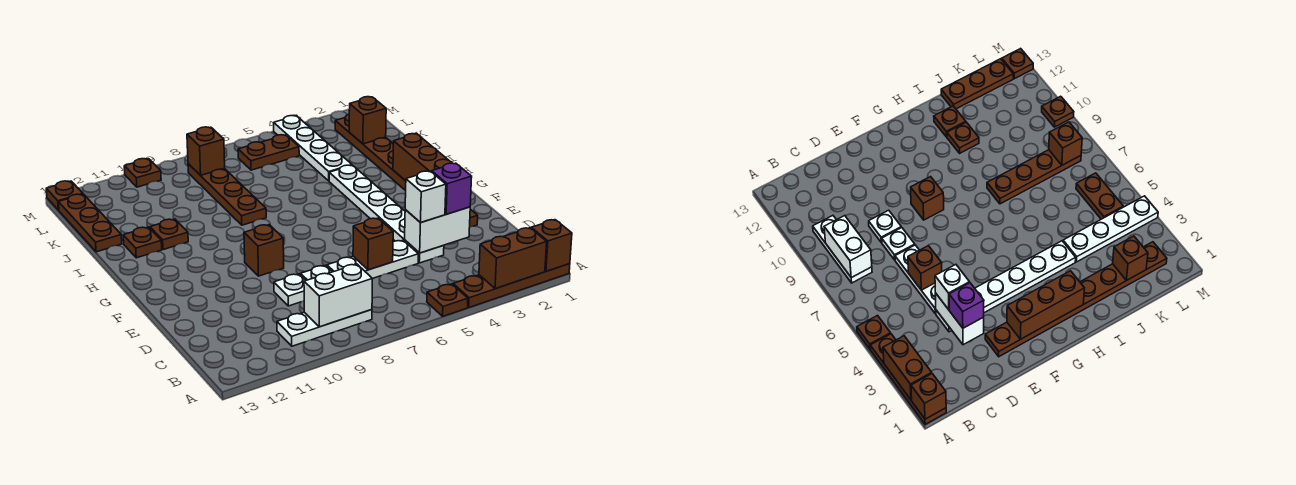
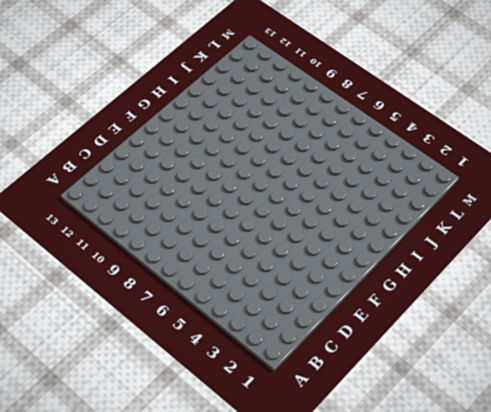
none -> brown plate A1:A4 level 1
none -> brown plate A5 level 1
none -> white plate B8:B10 level 1

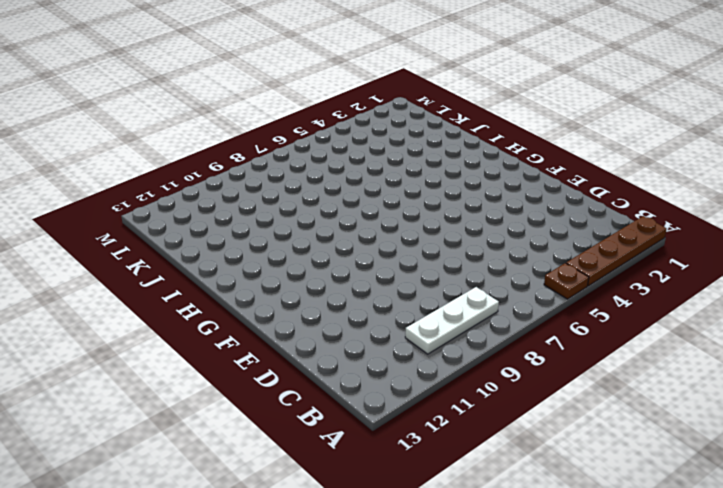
none -> white plate D4:I4 level 1
none -> white plate D5:D7 level 1
none -> white plate D8 level 1

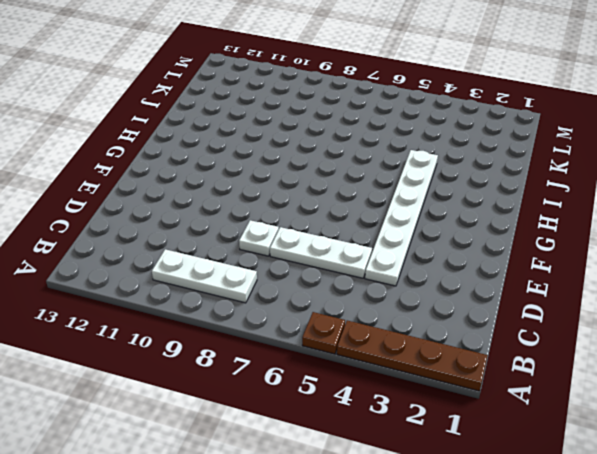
none -> white plate D9 level 1
none -> brown plate E2:L2 level 1
none -> brown brick F9 level 1

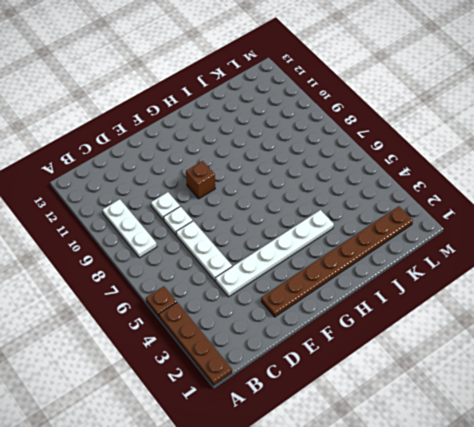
none -> brown plate I8:L8 level 1
none -> brown plate I11 level 1
none -> brown plate I12 level 1

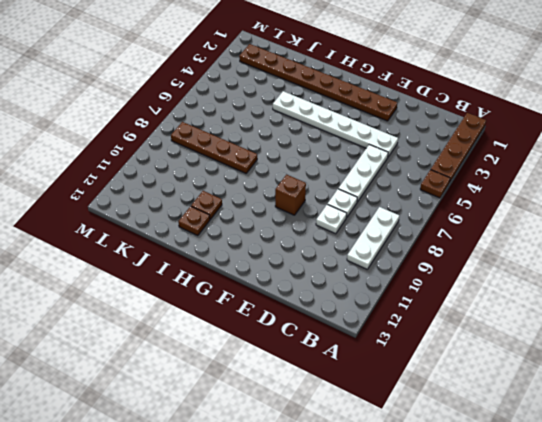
none -> white plate J4:M4 level 1
none -> brown plate J13:L13 level 1
none -> brown plate L5:L6 level 1

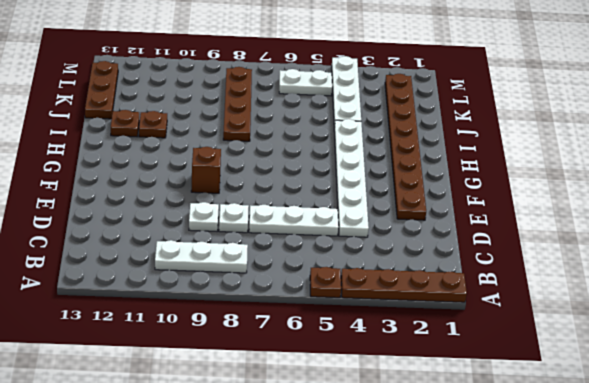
white plate L5:L6 level 1 -> brown plate L5:L6 level 1
none -> brown plate M10 level 1
none -> brown plate M13 level 1
none -> brown brick A1 level 2

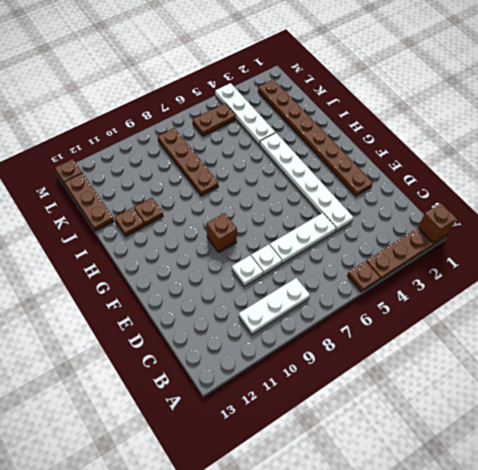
none -> brown plate M10 level 1
none -> brown brick A2:A3 level 2
none -> white brick B8:B9 level 2

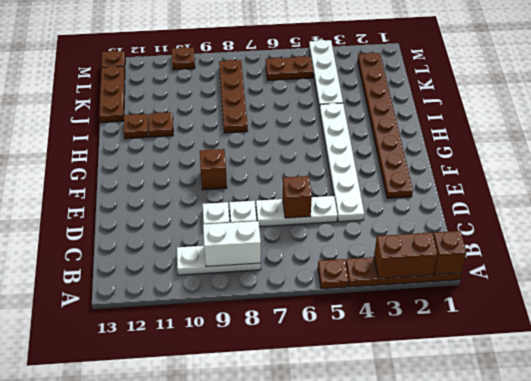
none -> white brick D3:D4 level 2
none -> brown brick F2:H2 level 2
none -> brown brick K2 level 2

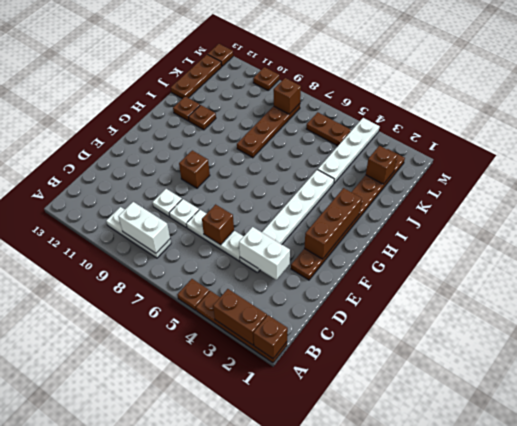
none -> purple brick D3 level 3
none -> white brick D4 level 3

